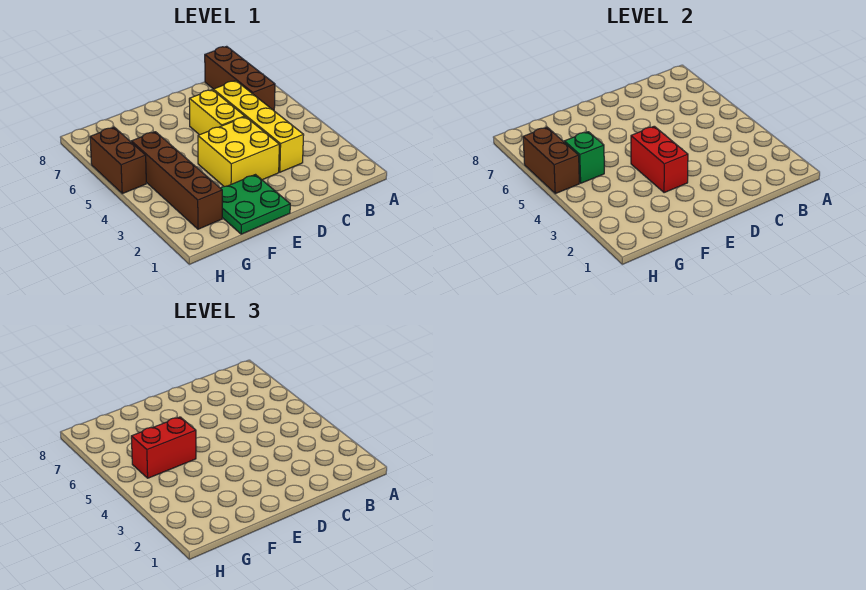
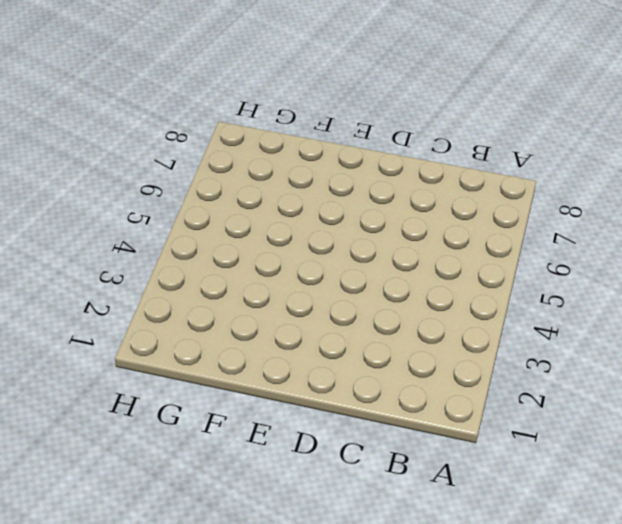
none -> brown brick B6:B8 level 1
none -> yellow brick C3:C6 level 1

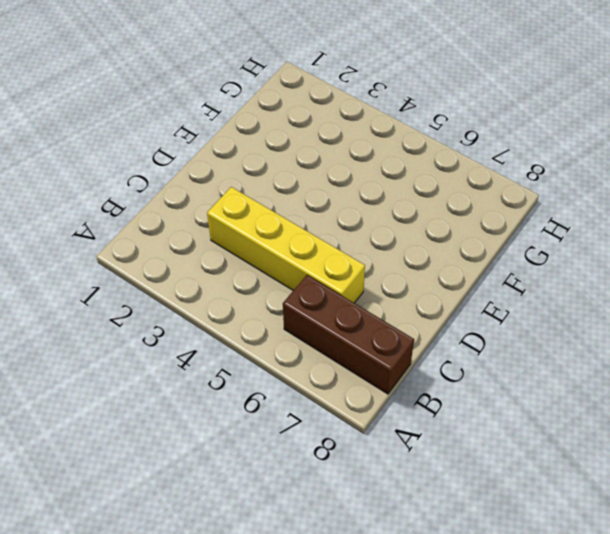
none -> yellow brick D3:E4 level 1
none -> yellow brick D5:D6 level 1

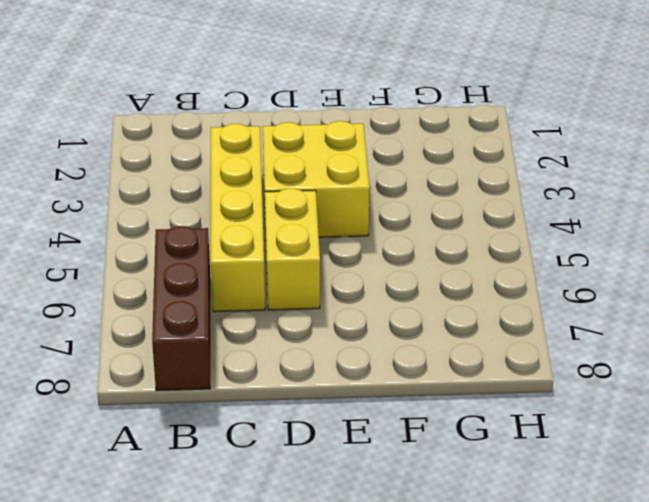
none -> green plate E1:F2 level 1
none -> brown brick G2:G5 level 1

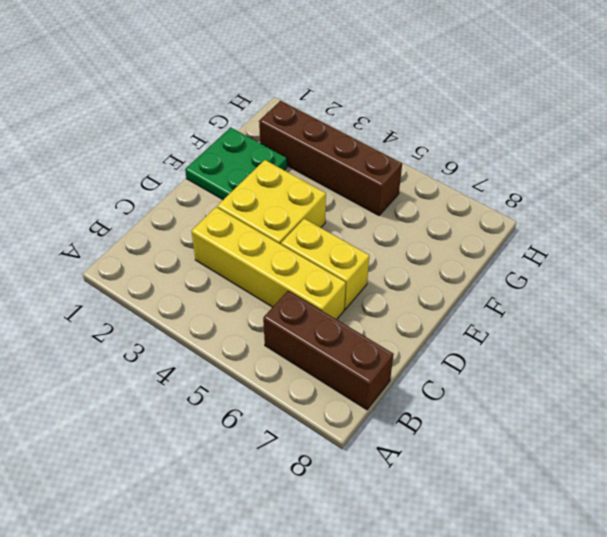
none -> brown brick H5:H6 level 1
none -> red brick E3:E4 level 2

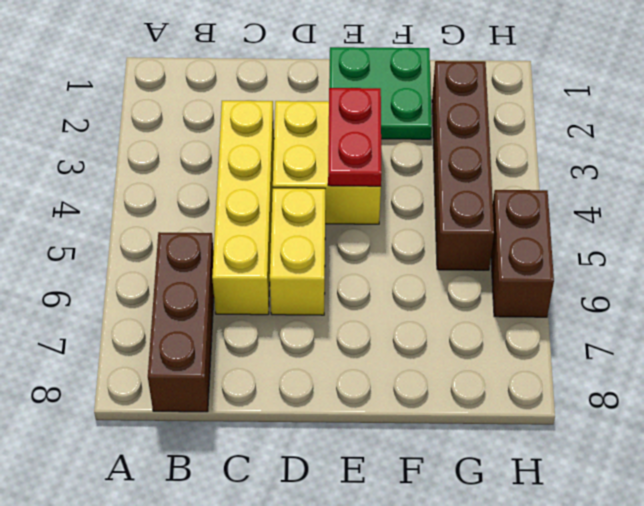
red plate E3:E4 level 2 -> red brick E3:E4 level 2
none -> green brick G5 level 2
none -> brown brick H5:H6 level 2

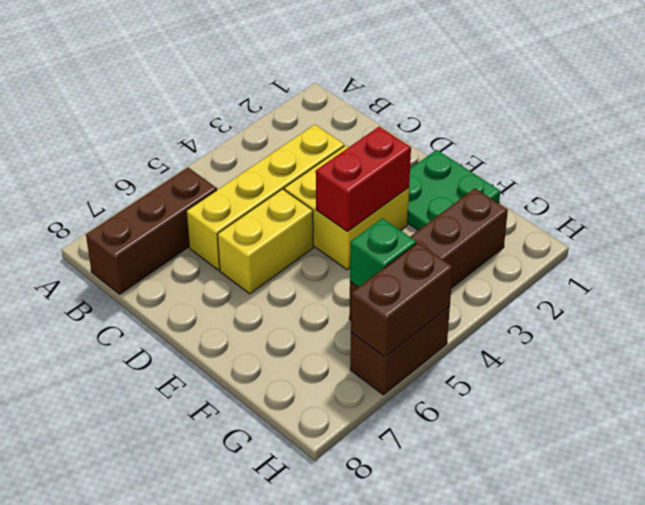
none -> red brick F5:G5 level 3

